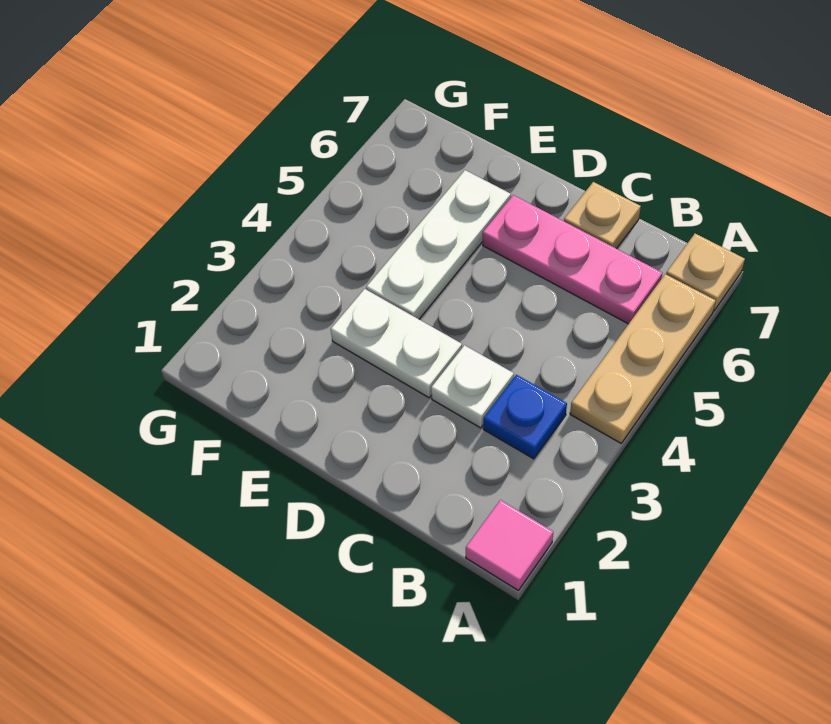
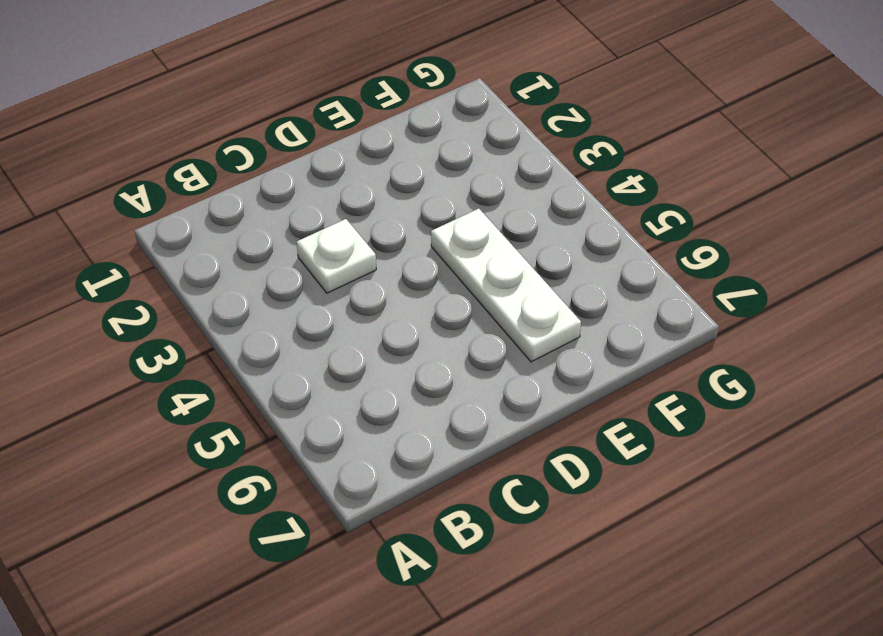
none -> pink tile A1 level 1
none -> tan plate A4:A6 level 1

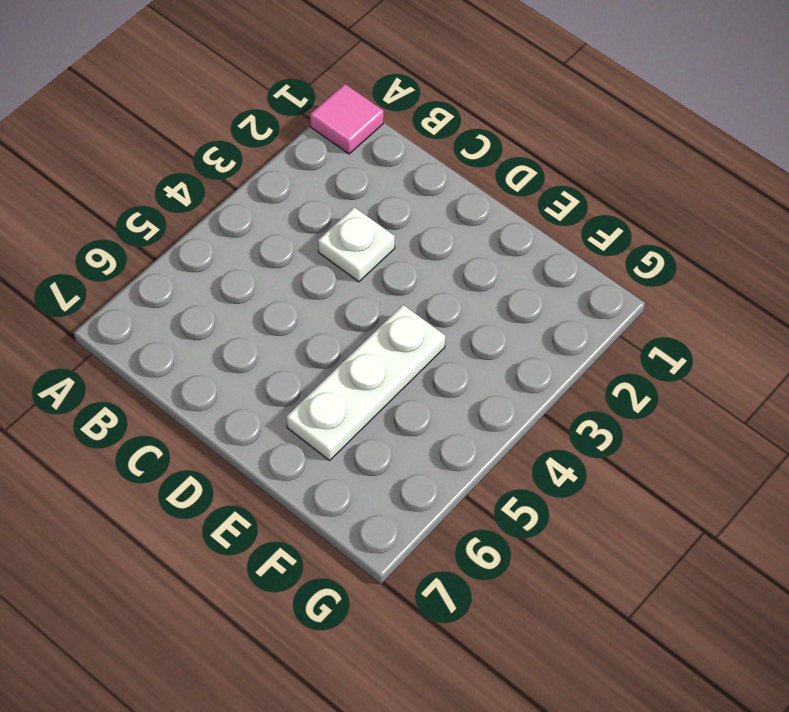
none -> tan plate A4:A6 level 1
none -> tan plate A7 level 1

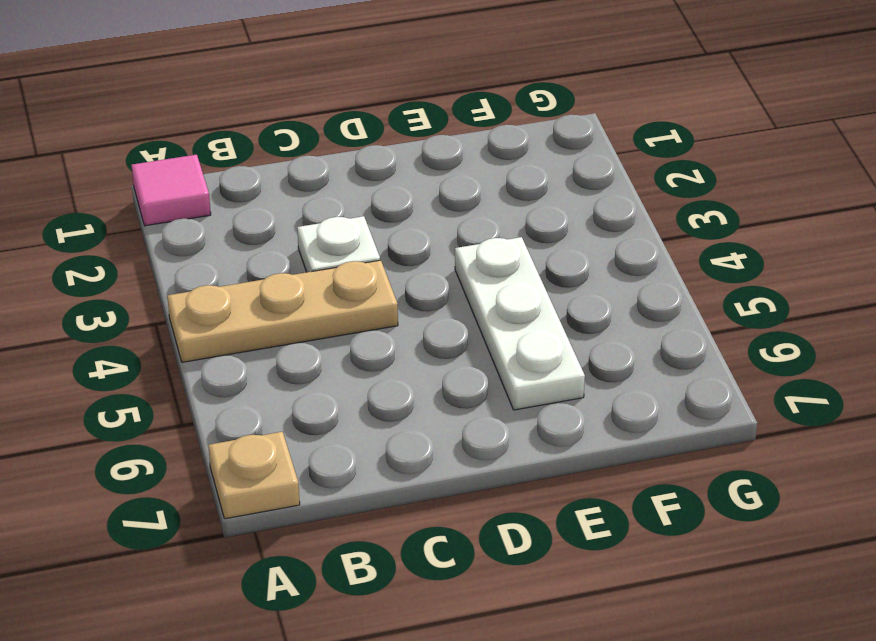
tan plate A4:C4 level 1 -> tan plate A4:A6 level 1
none -> blue plate B3 level 1
none -> pink plate B6:D6 level 1

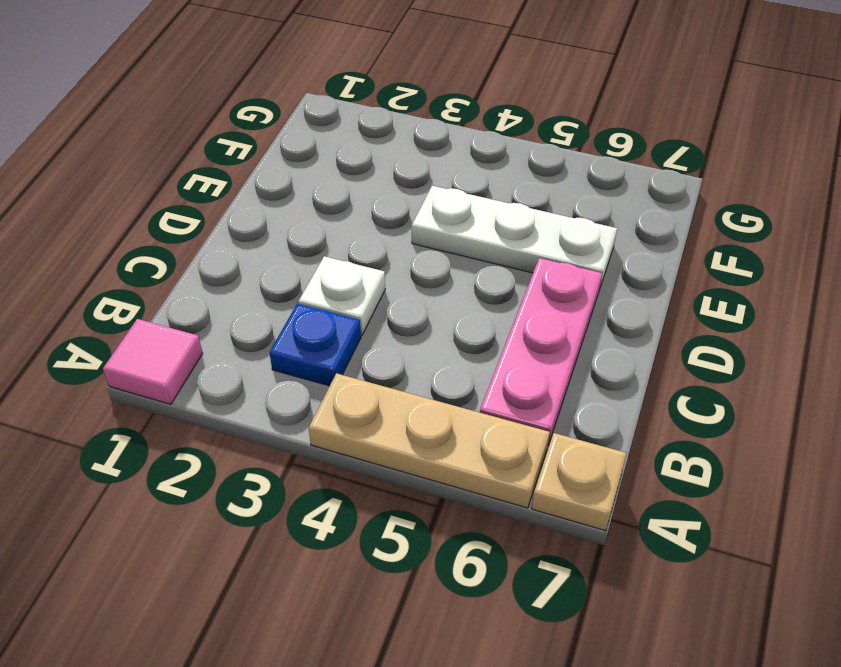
none -> tan plate C7 level 1
none -> white plate D3:E3 level 1

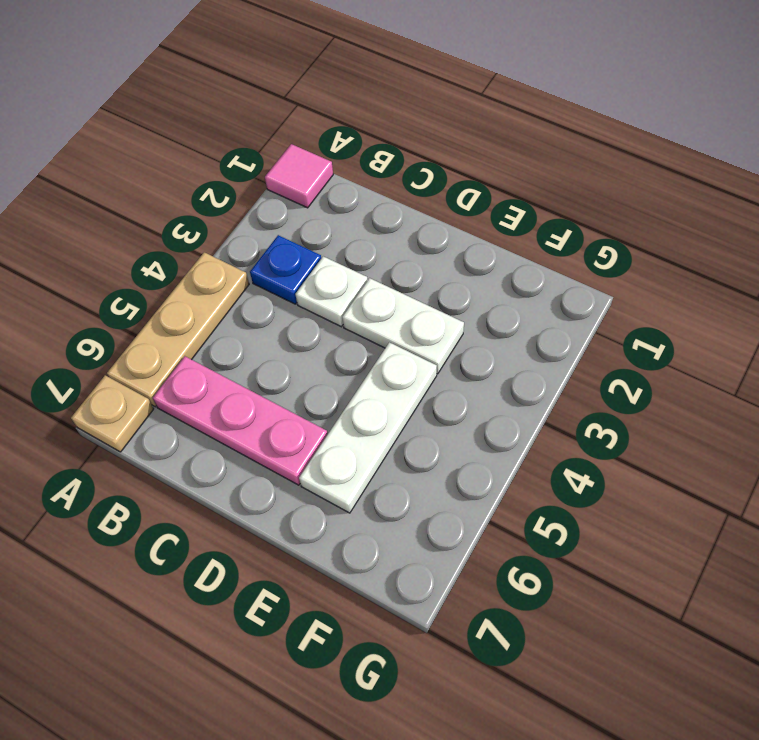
none -> tan plate C7 level 1

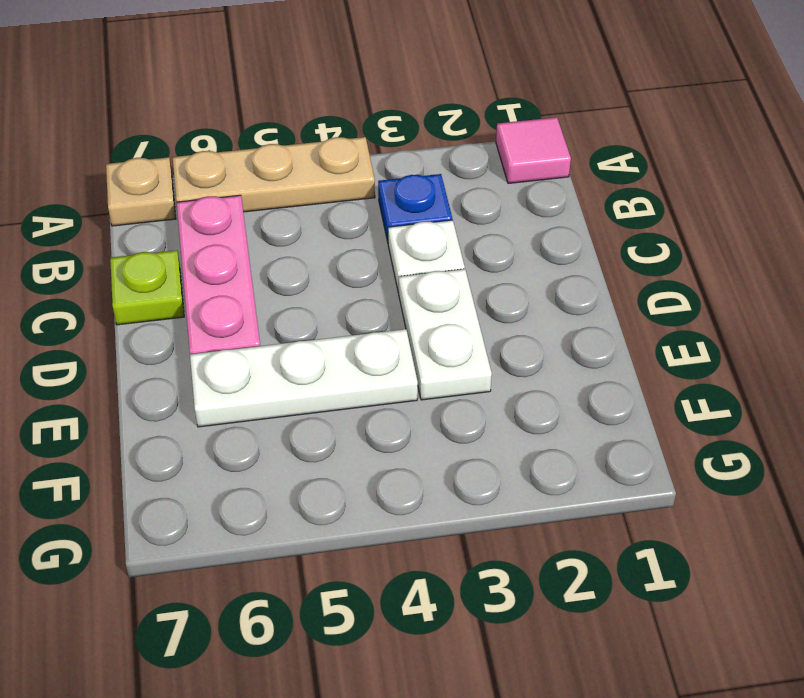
lime plate C7 level 1 -> tan plate C7 level 1

